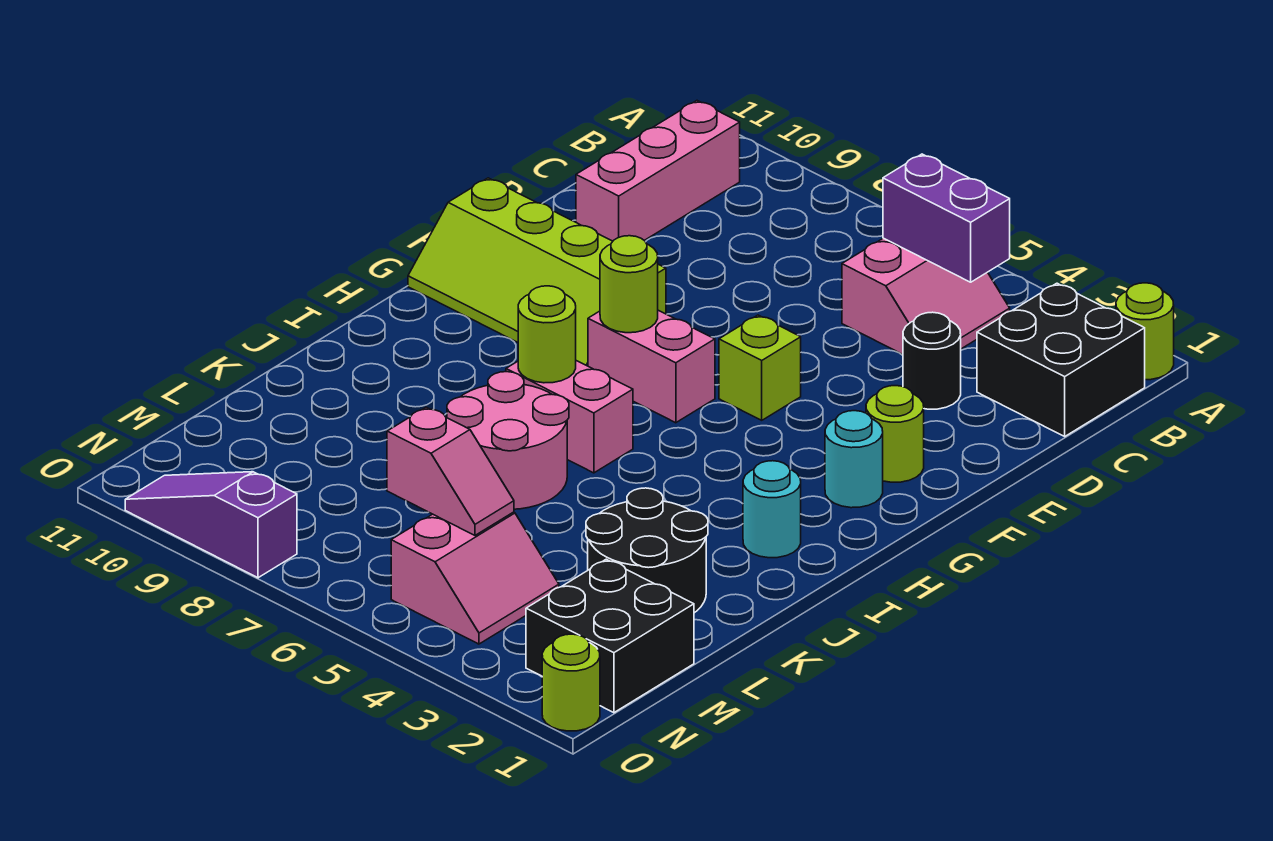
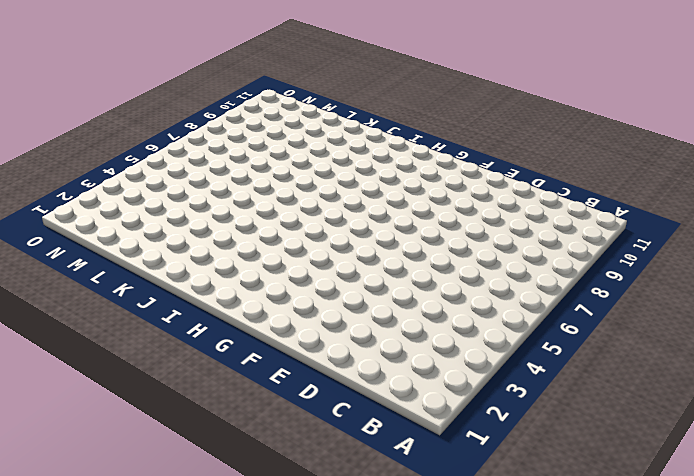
none -> lime round brick A1 level 1
none -> black brick B1:C2 level 1
none -> pink slope B4:C5 level 1 top 5

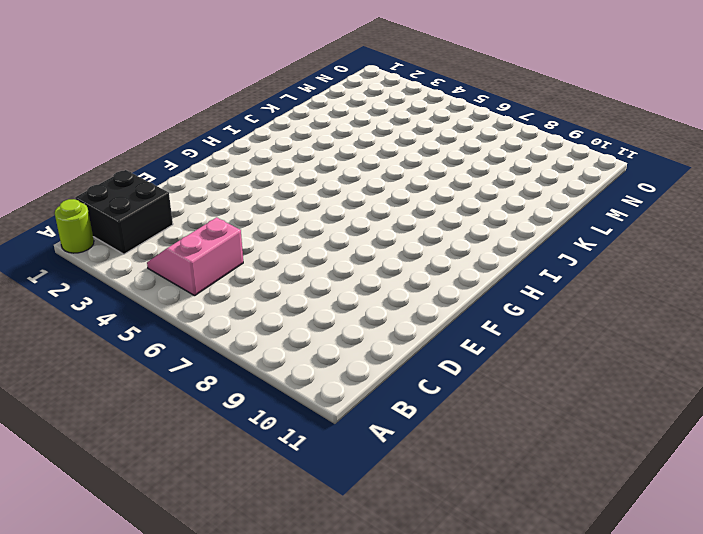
none -> pink brick B10:D10 level 1
none -> black round brick D3 level 1
none -> lime round brick F2 level 1

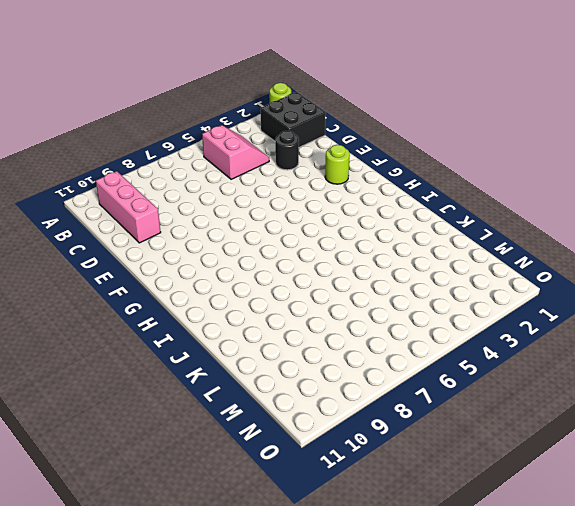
none -> lime brick F5 level 1
none -> lime slope F8:G11 level 1 top F
none -> cyan round brick G2 level 1

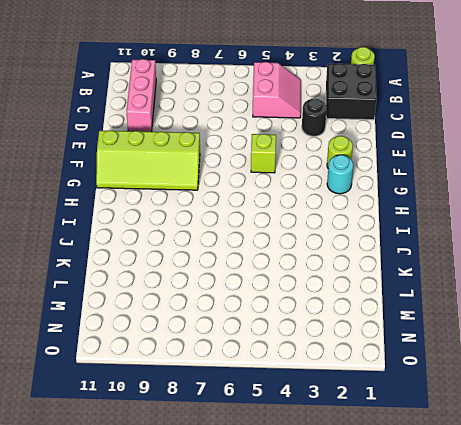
none -> pink brick G6:G7 level 1
none -> cyan round brick I2 level 1
none -> pink brick I6:I7 level 1

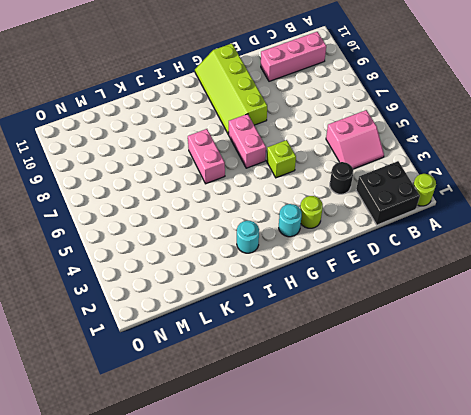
none -> pink round brick J6:K7 level 1
none -> black round brick K2:L3 level 1
none -> black brick M1:N2 level 1

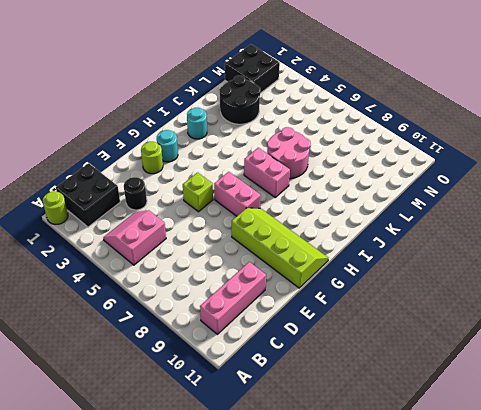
none -> pink slope M4:N5 level 1 top 5
none -> lime round brick O1 level 1
none -> purple slope O8:O10 level 1 top 8

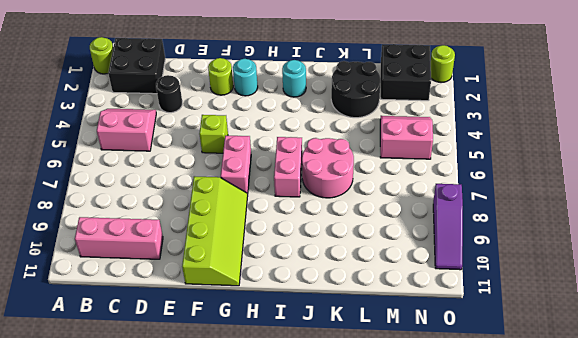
none -> purple brick B4:B5 level 2
none -> lime round brick G7 level 2
none -> lime round brick I7 level 2

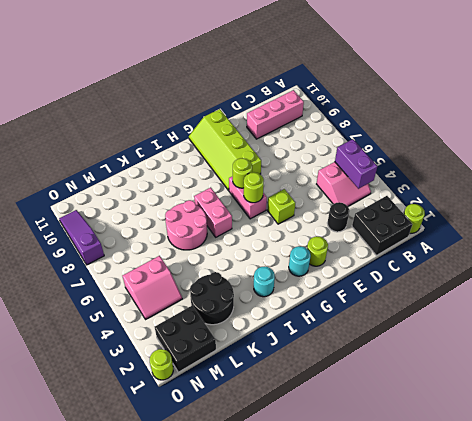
lime round brick G6 level 2 -> lime round brick I7 level 2
none -> pink slope M5:M6 level 2 top 6

